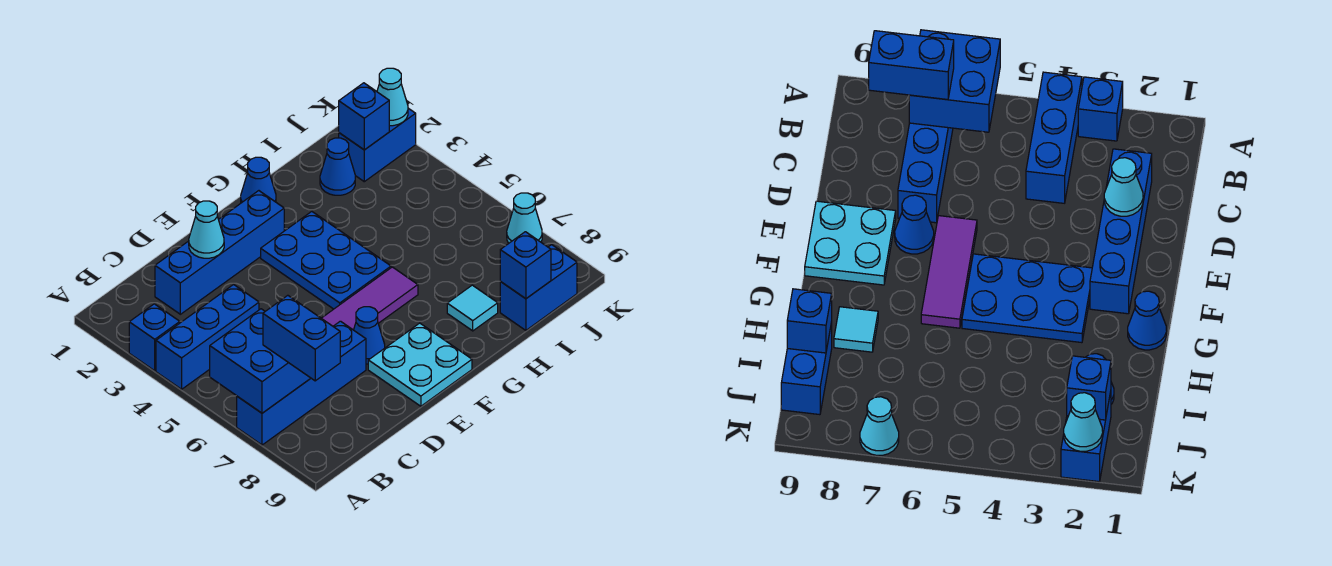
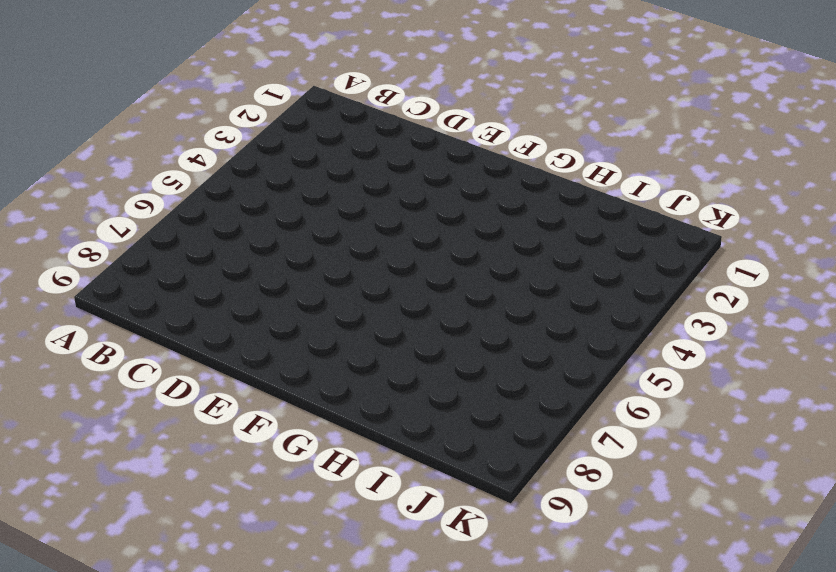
none -> blue brick A3 level 1
none -> blue brick A4:C4 level 1
none -> blue brick A7:D7 level 1

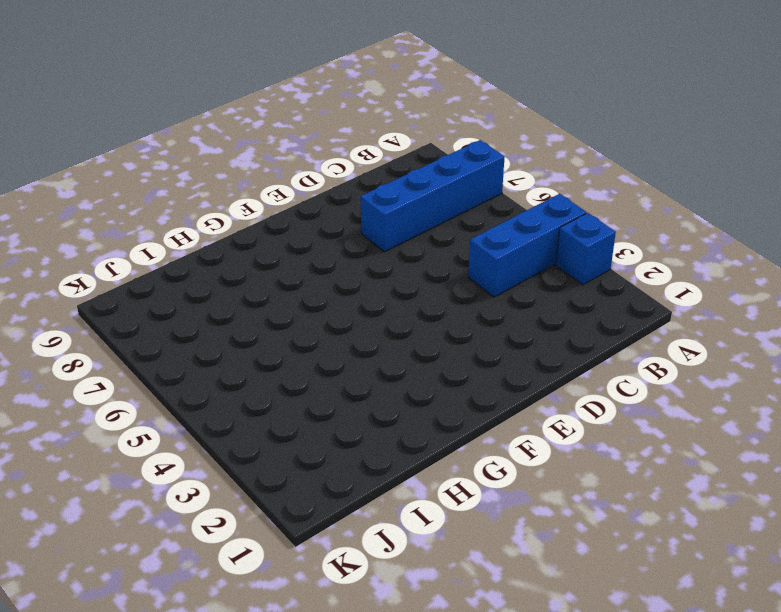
none -> blue brick C2:F2 level 1
none -> purple tile E6:G6 level 1
none -> blue cone E7 level 1

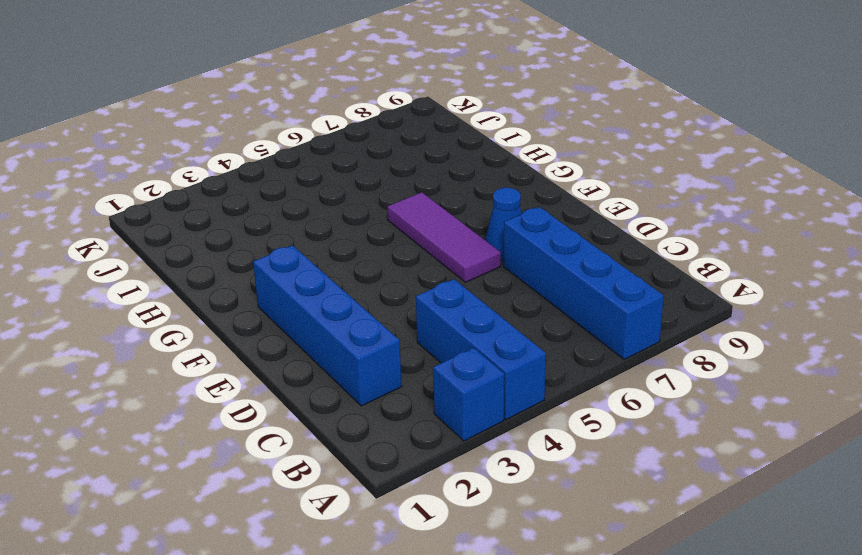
none -> cyan plate E8:F9 level 1
none -> blue plate F3:G5 level 1
none -> blue cone G1 level 1

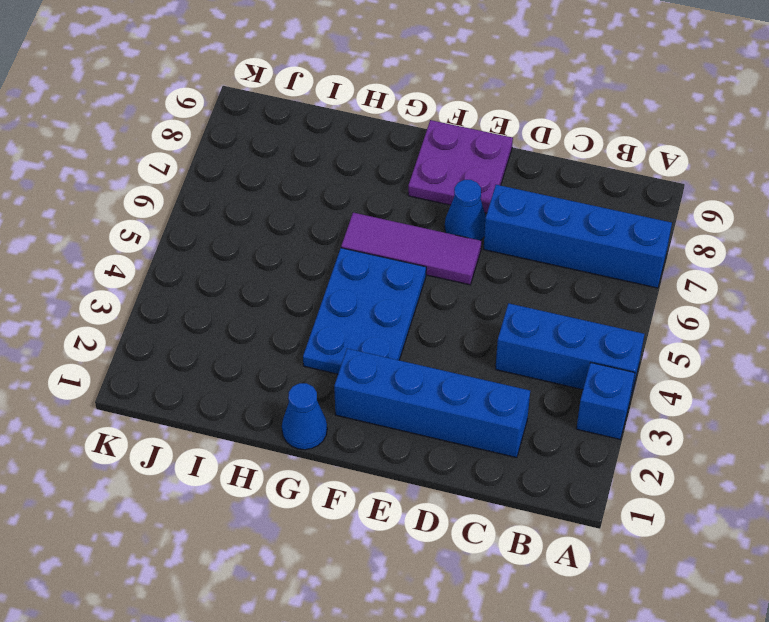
purple plate E8:F9 level 1 -> cyan plate E8:F9 level 1
none -> cyan tile H8 level 1
none -> blue cone I2 level 1
none -> blue brick I9:J9 level 1

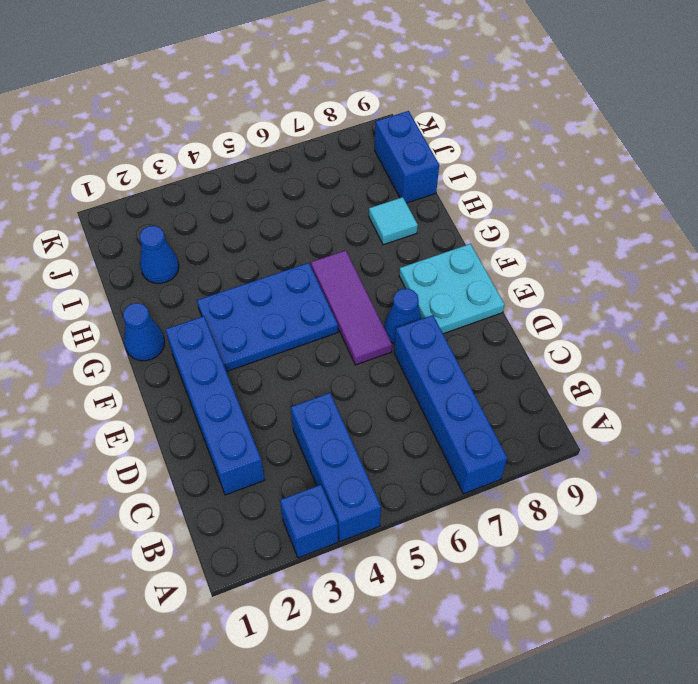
none -> blue brick J2:K2 level 1
none -> cyan cone K7 level 1
none -> blue brick A6:B7 level 2

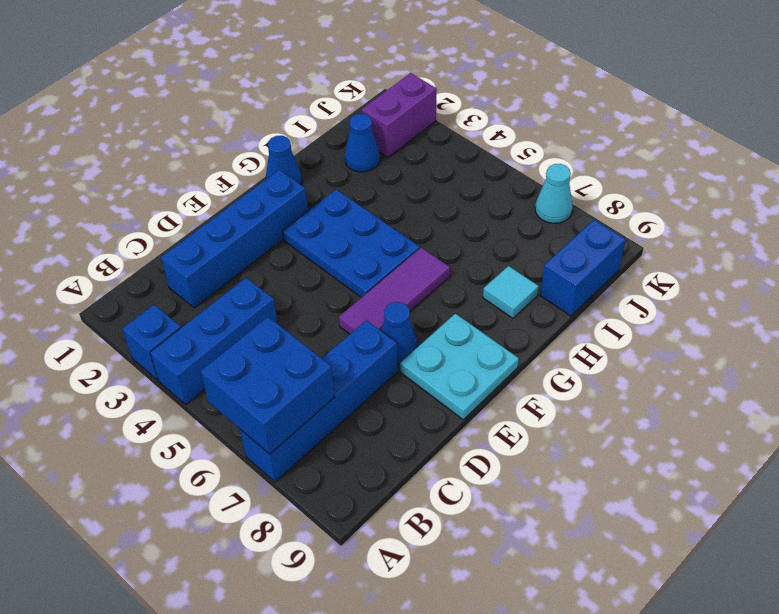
purple brick J2:K2 level 1 -> blue brick J2:K2 level 1
none -> cyan cone D2 level 2
none -> blue brick I9 level 2
none -> blue brick J2 level 2

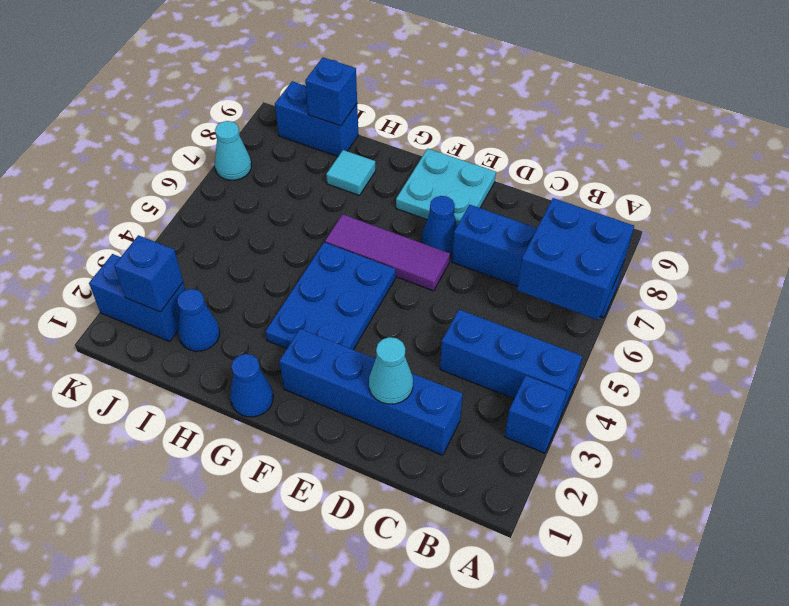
none -> cyan cone K2 level 2
none -> blue brick B7:B8 level 3

